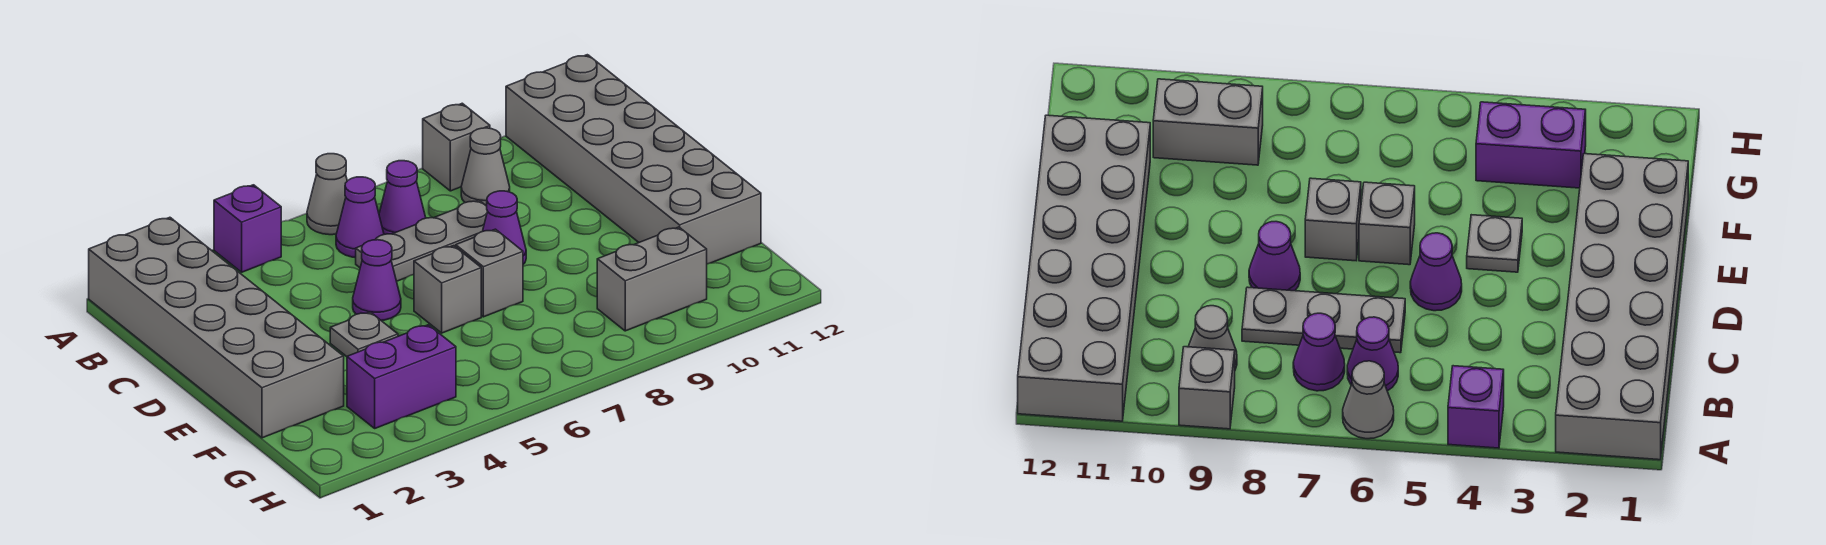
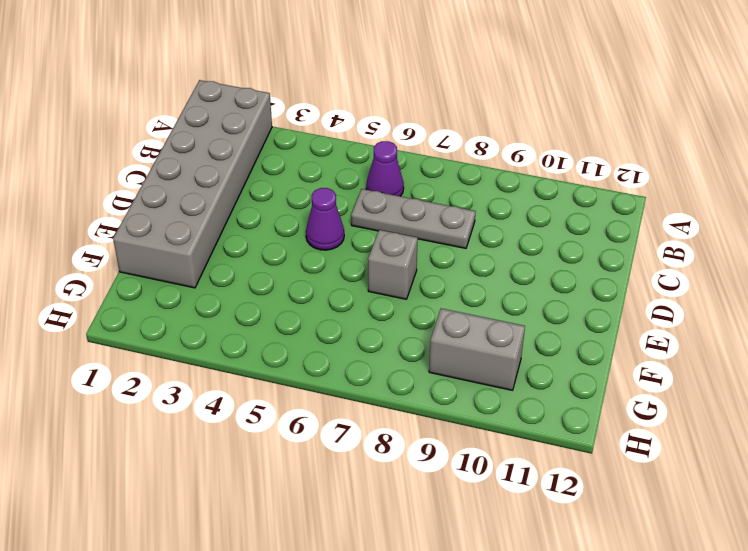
none -> purple brick A4 level 1
none -> grey cone A6 level 1
none -> grey brick A9 level 1

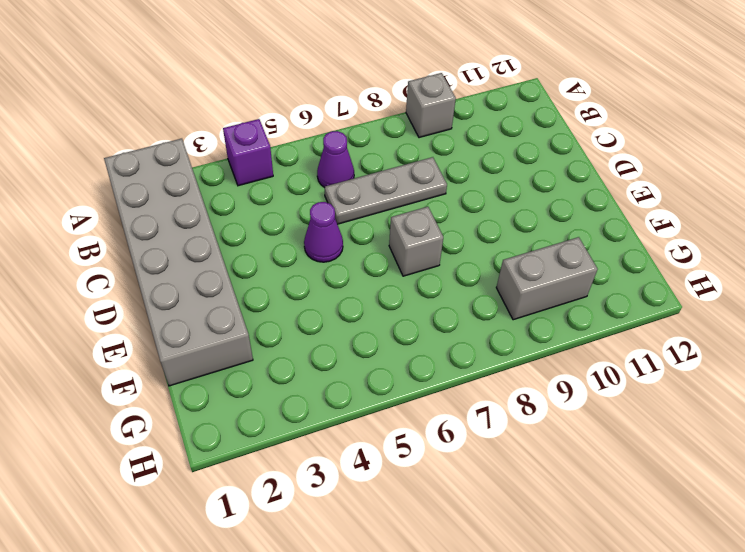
none -> grey cone A6 level 1
none -> grey brick A11:F12 level 1
none -> purple cone B7 level 1

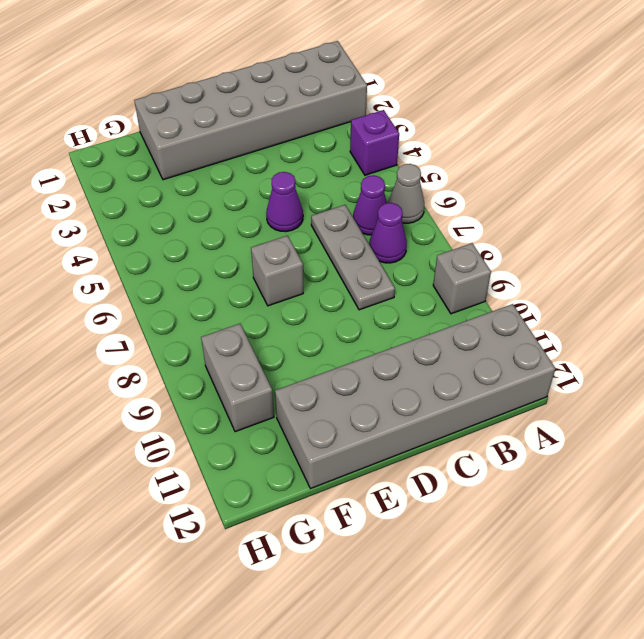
none -> grey cone B9 level 1
none -> purple cone D8 level 1
none -> grey plate E4 level 1

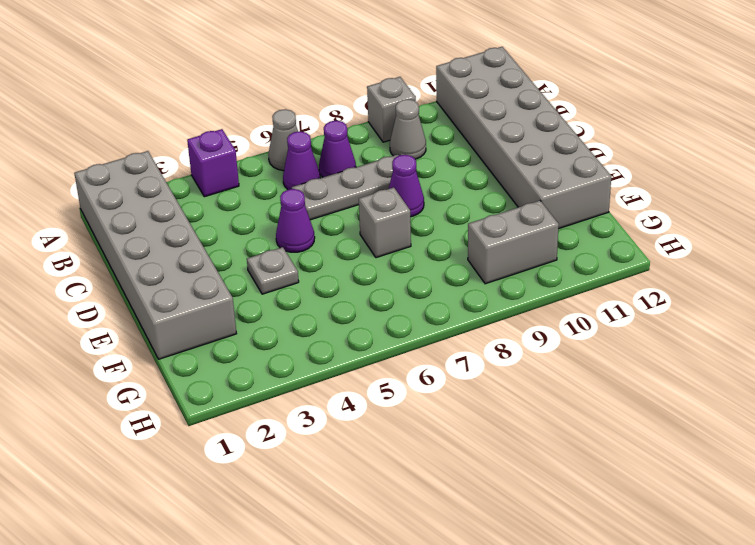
none -> grey brick E6 level 1
none -> purple brick G3:G4 level 1

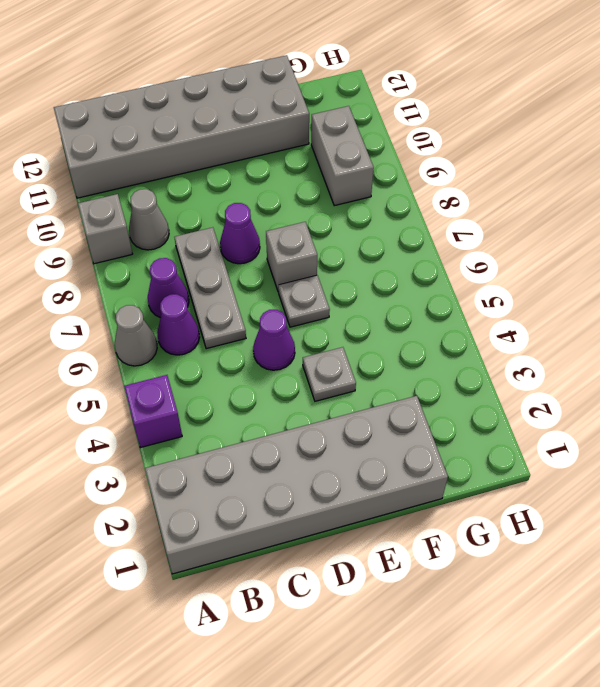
grey plate E6 level 1 -> grey brick E6 level 1
none -> purple brick G3:G4 level 1

